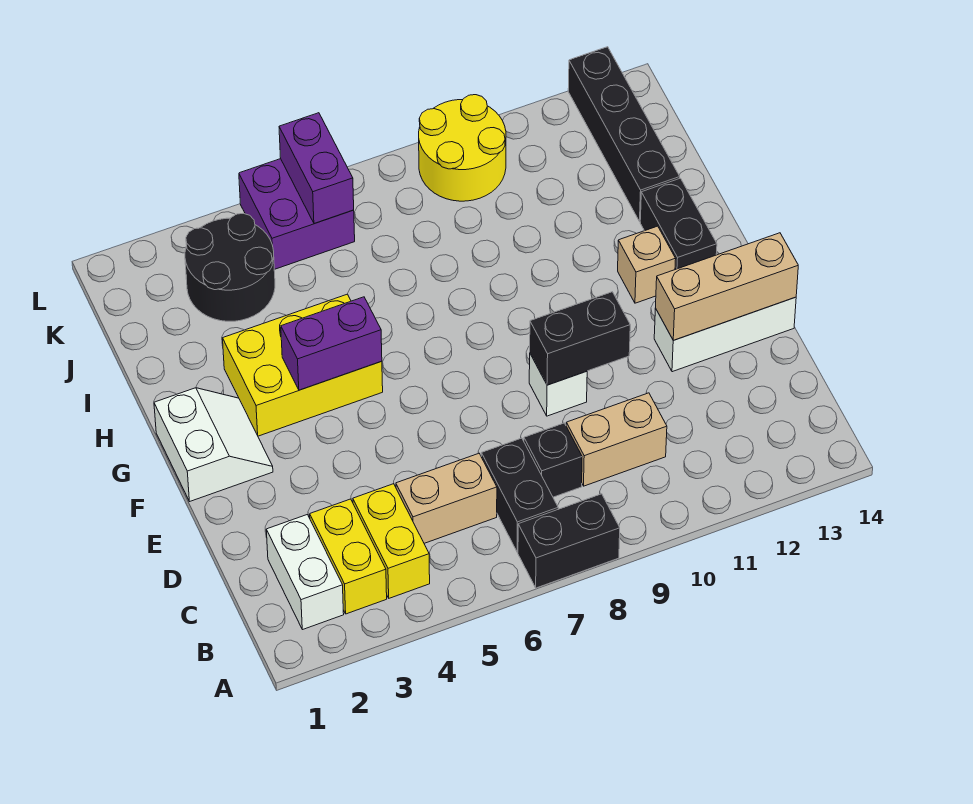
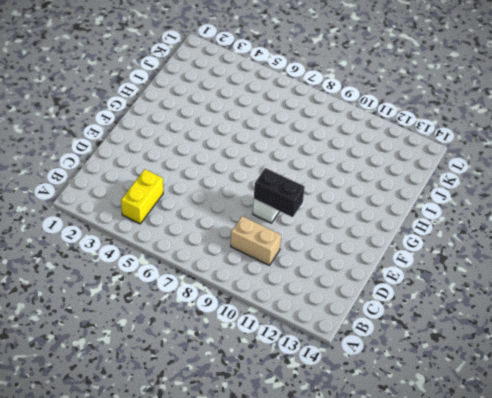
none -> black brick A7:A8 level 1
none -> white brick B2:C2 level 1
none -> yellow brick B3:C3 level 1

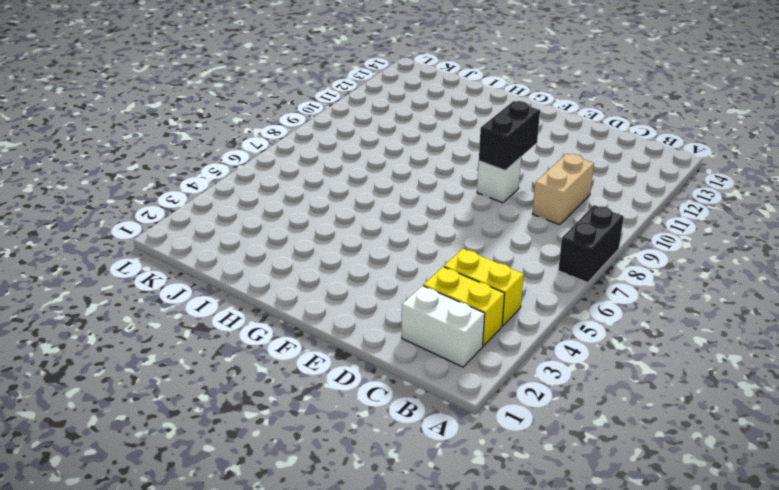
none -> black brick B7:C7 level 1
none -> tan brick C5:C6 level 1
none -> black brick C8 level 1

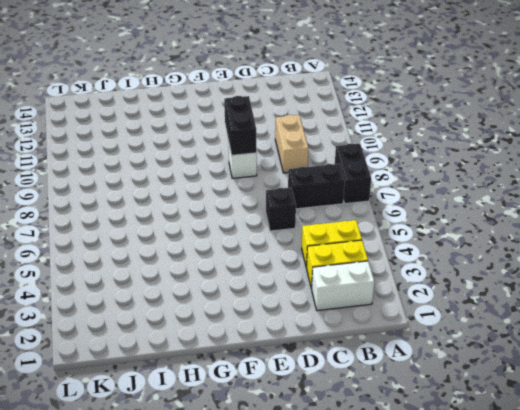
black brick D6 level 1 -> black brick C8 level 1
none -> tan brick C5:C6 level 1
none -> white brick E12:E14 level 1
none -> white slope F1:G2 level 1 top 1

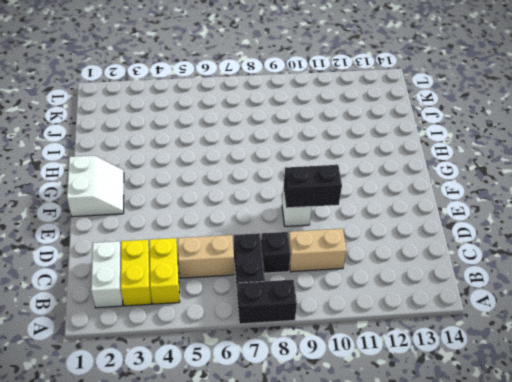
none -> white brick E12:E14 level 1
none -> yellow brick G3:H5 level 1
none -> tan brick G12 level 1

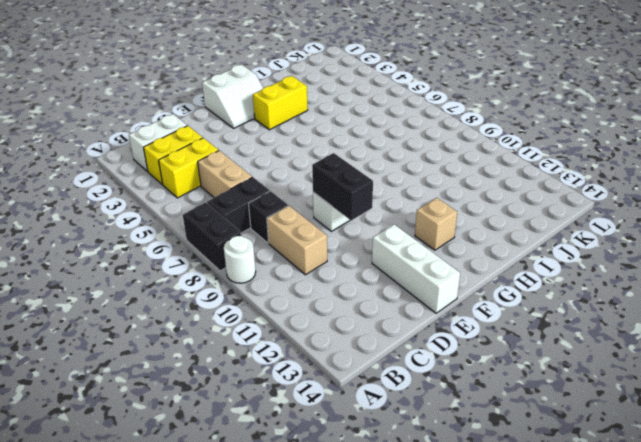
white round brick A9 level 1 -> none
yellow brick G3:H3 level 1 -> yellow brick G3:H5 level 1
none -> black brick G13:H13 level 1
none -> black brick I13:L13 level 1
none -> black round brick J3:K4 level 1

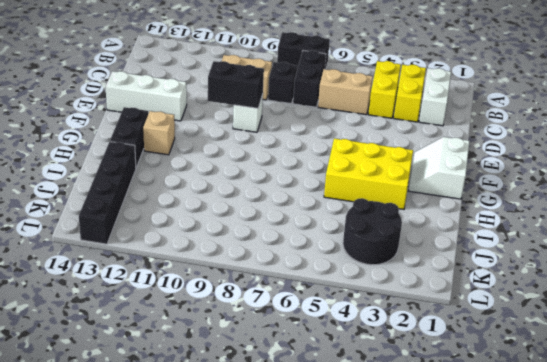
none -> purple brick K5:L6 level 1
none -> yellow round brick K9:L10 level 1
none -> tan brick E12:E14 level 2

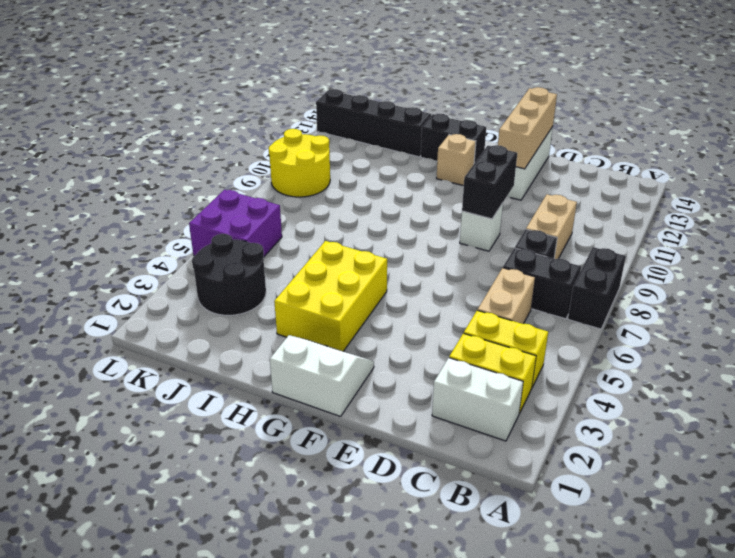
none -> purple brick G4:G5 level 2
none -> purple brick K6:L6 level 2

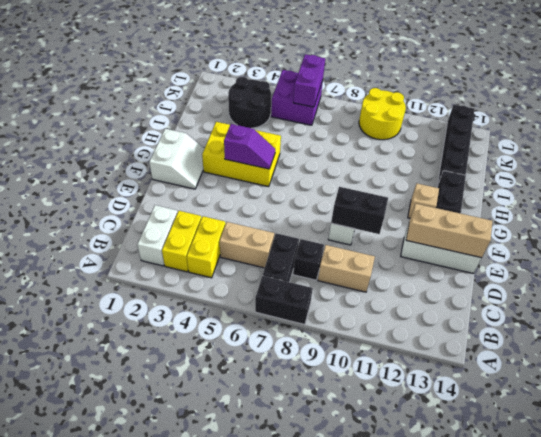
purple slope G4:G5 level 2 top 4 -> purple brick G4:G5 level 2

